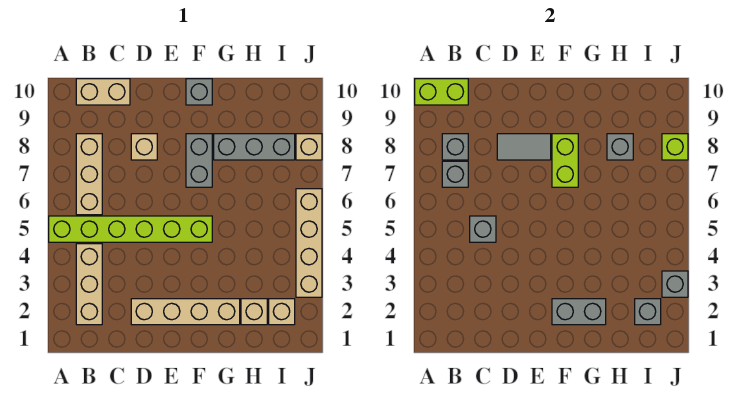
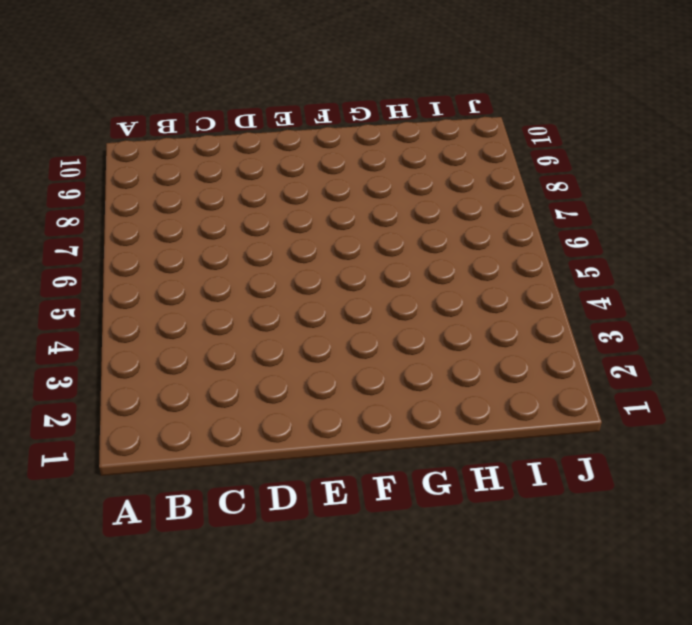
none -> lime brick A5:F5 level 1
none -> tan brick B2:B4 level 1
none -> tan brick B6:B8 level 1

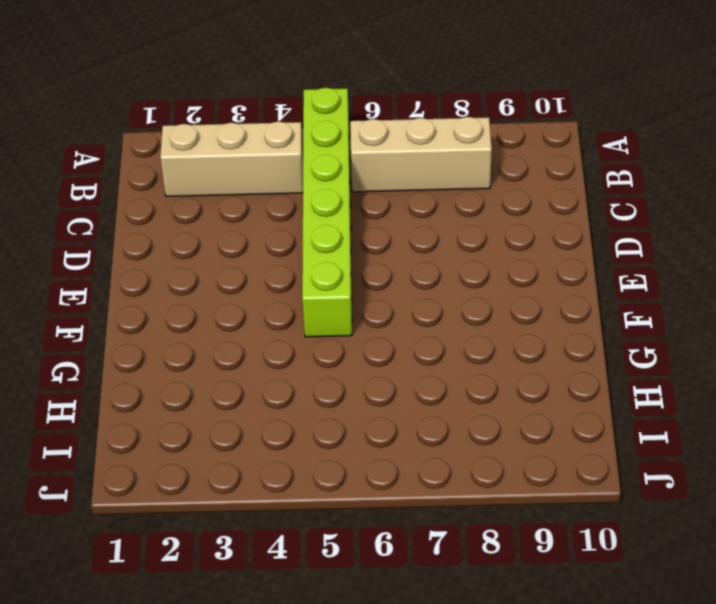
none -> tan brick B10:C10 level 1
none -> tan brick D2:G2 level 1
none -> tan brick D8 level 1

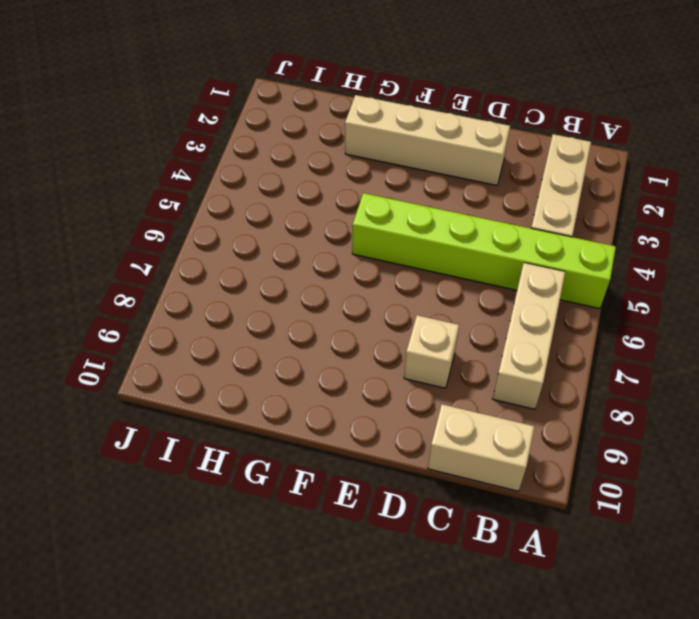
none -> grey brick F7:F8 level 1
none -> grey brick F10 level 1
none -> grey brick G8:I8 level 1

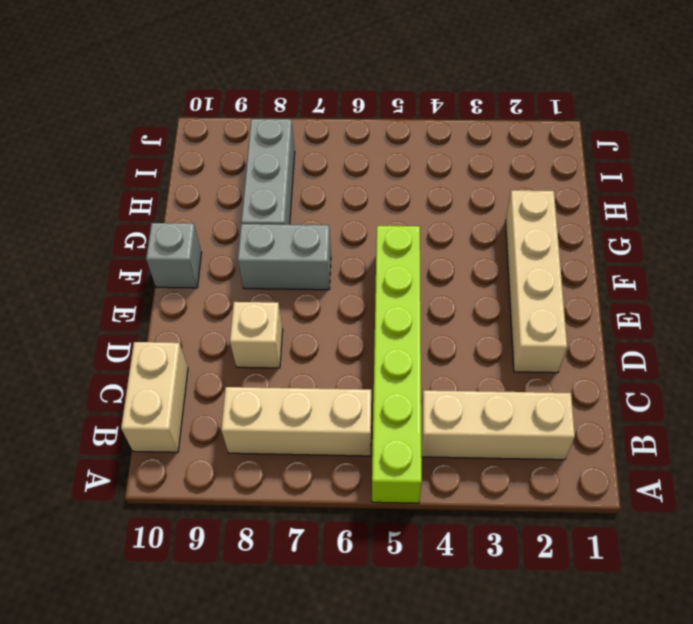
none -> tan brick H2 level 1
none -> tan brick I2 level 1
none -> tan brick J3:J6 level 1

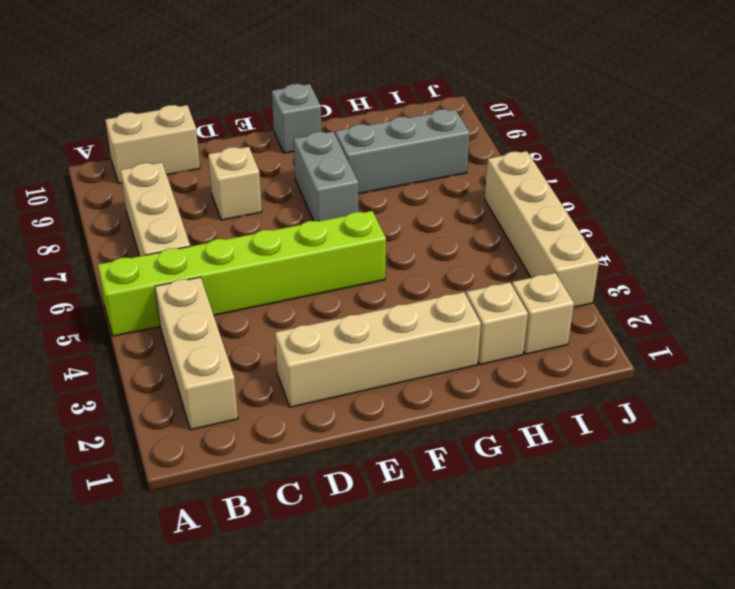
none -> tan brick J8 level 1
none -> lime brick A10:B10 level 2
none -> grey brick B7 level 2

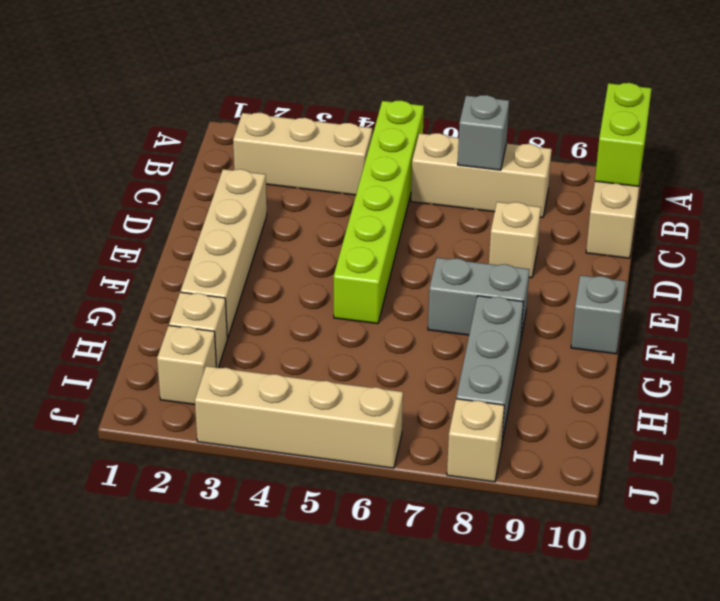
none -> grey brick B8 level 2
none -> grey brick C5 level 2
none -> grey tile D8:E8 level 2

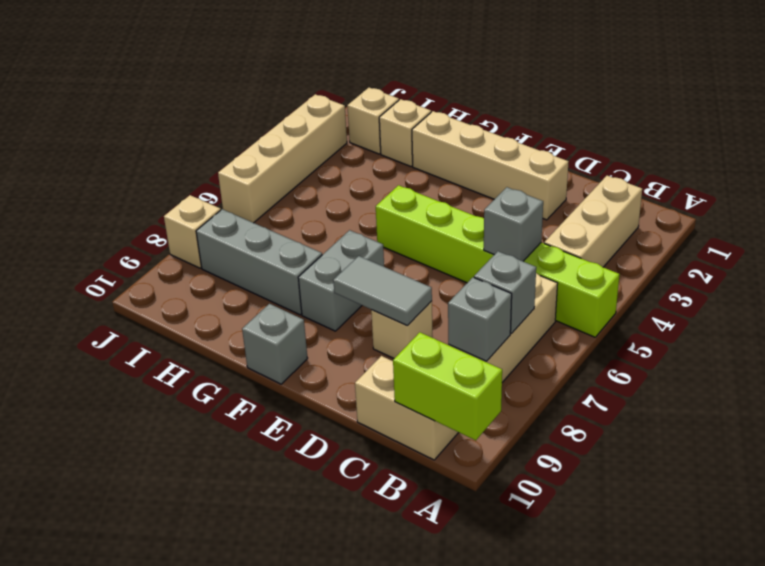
none -> grey brick F2:G2 level 2
none -> lime brick F7:F8 level 2
none -> grey brick H8 level 2

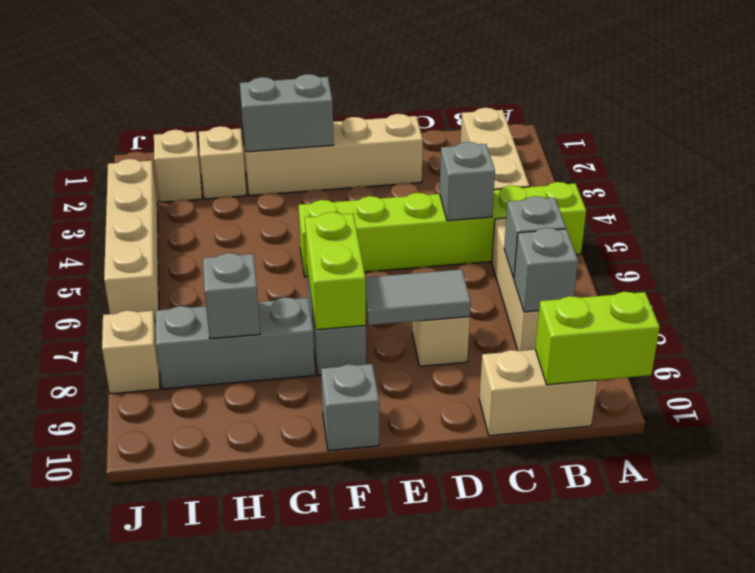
none -> grey brick I2 level 2
none -> grey brick J3 level 2
none -> lime brick J8 level 2

